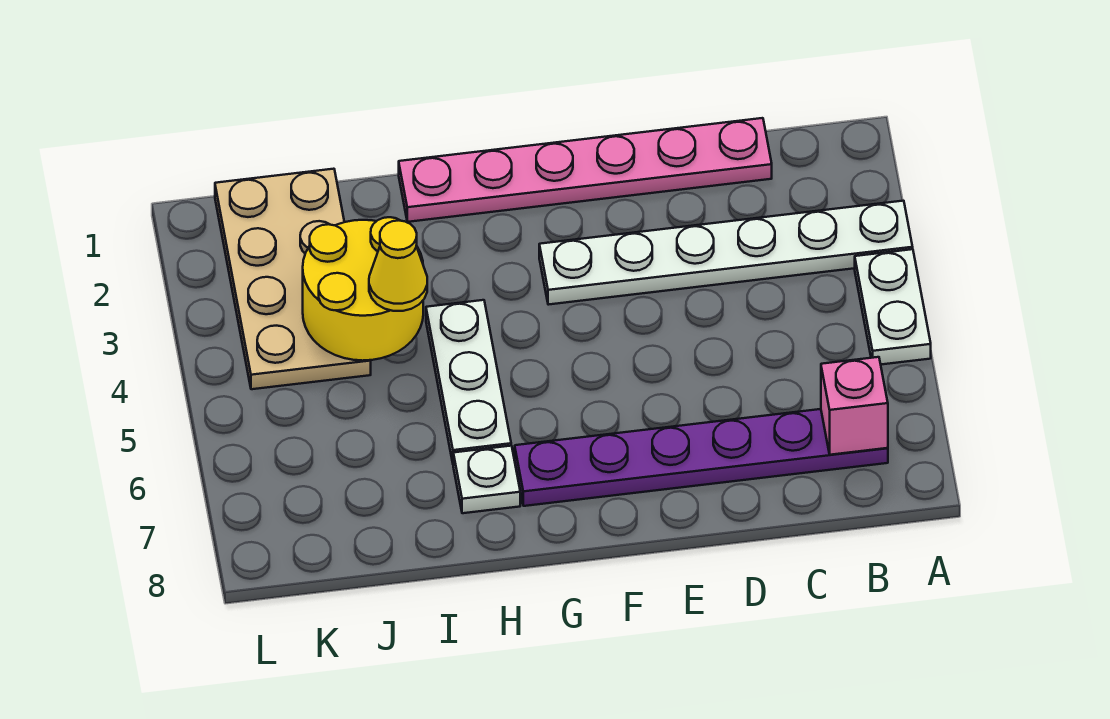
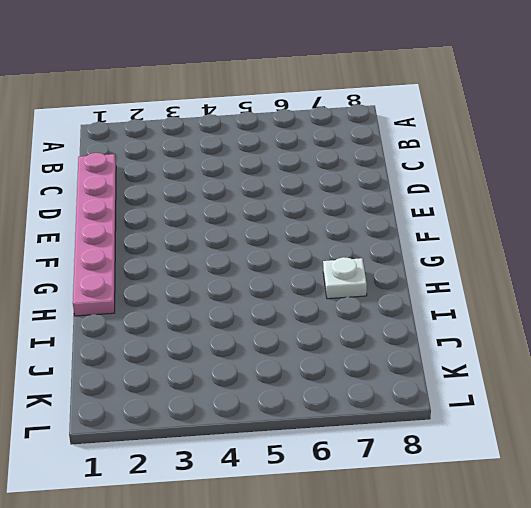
none -> white plate A3:F3 level 1
none -> white plate A4:A5 level 1

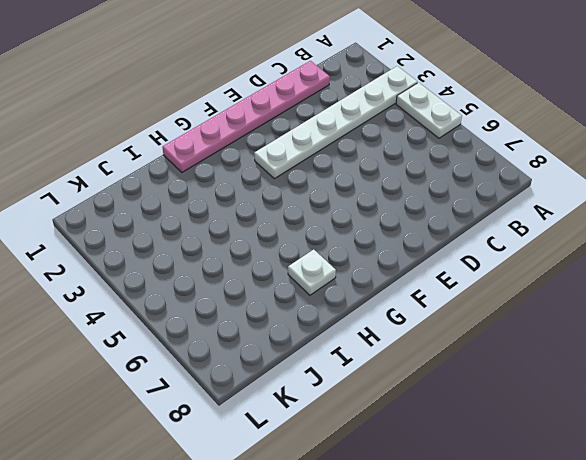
none -> purple plate B7:G7 level 1
none -> white plate H4:H6 level 1

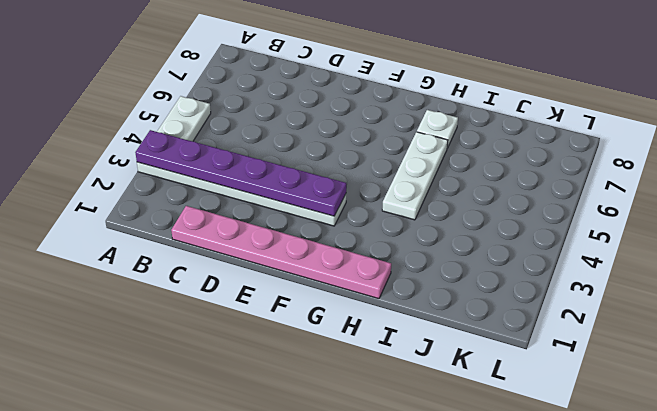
purple plate A3:F3 level 2 -> purple plate B7:G7 level 1
none -> tan plate J1:K4 level 1
none -> pink brick B7 level 2

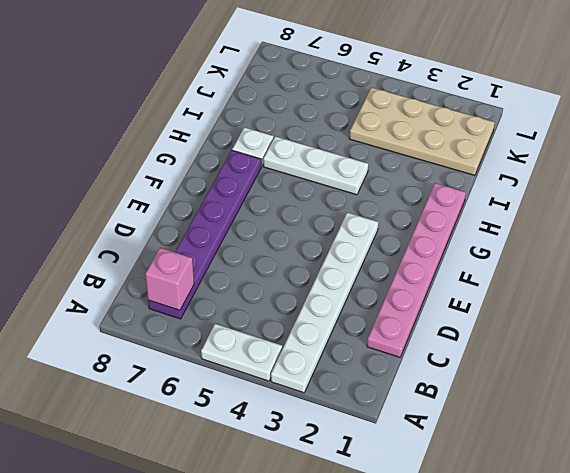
none -> yellow round brick I3:J4 level 2
none -> yellow cone I4 level 3

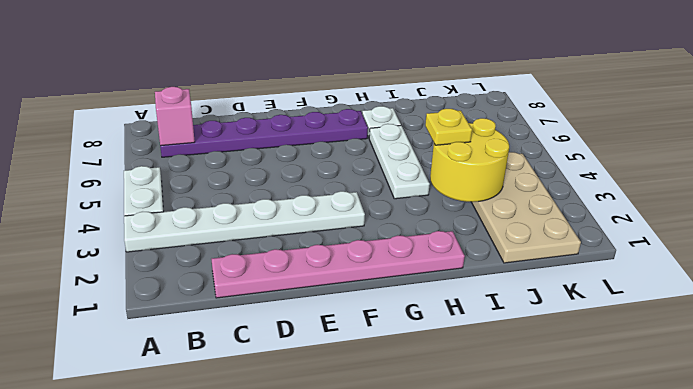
yellow plate I4 level 3 -> yellow cone I4 level 3

